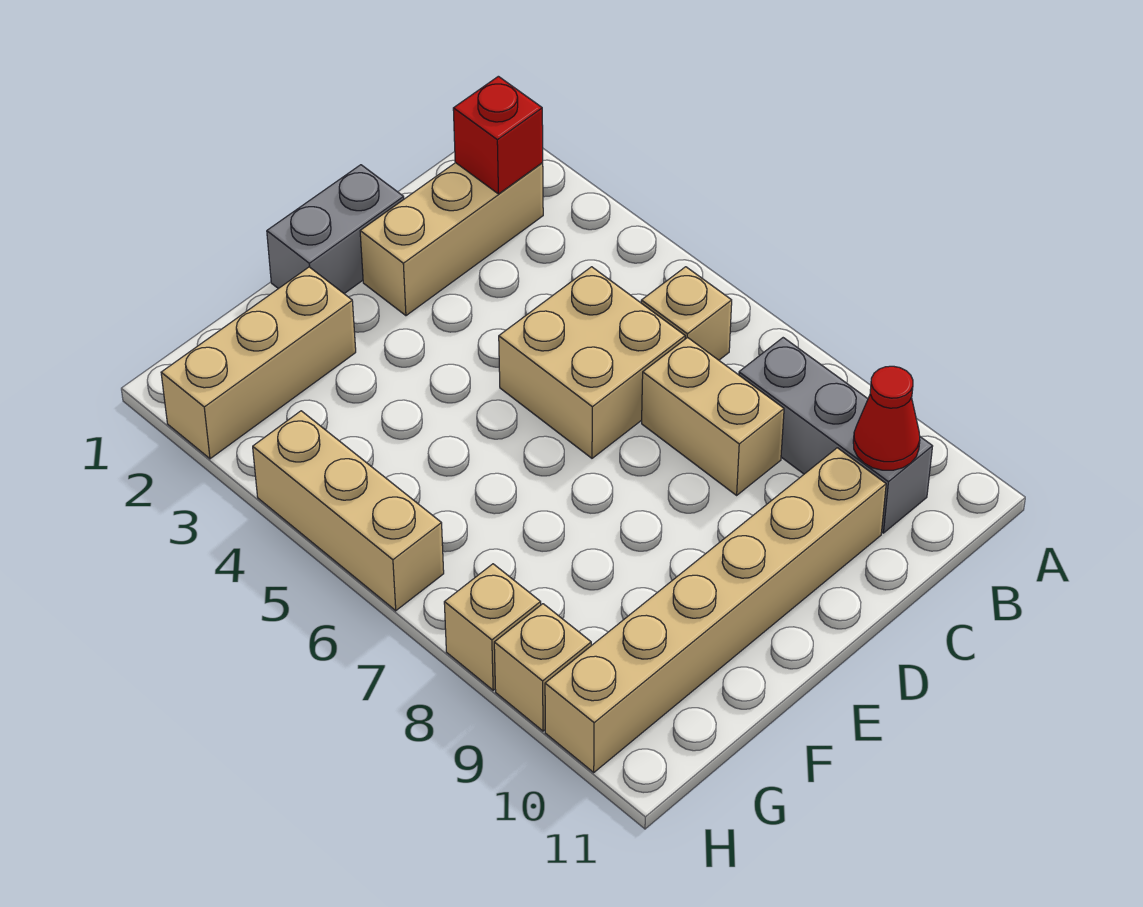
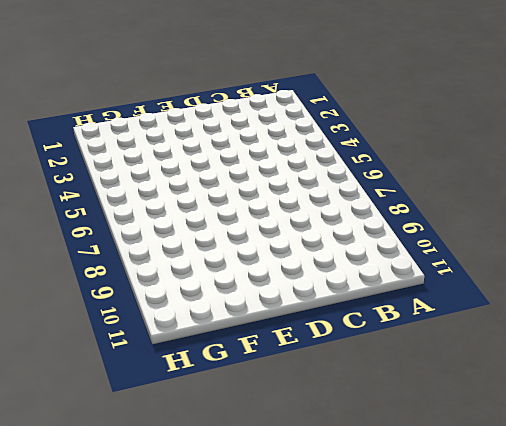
none -> tan brick B2:D2 level 1
none -> tan brick B6 level 1
none -> grey brick B8:B10 level 1

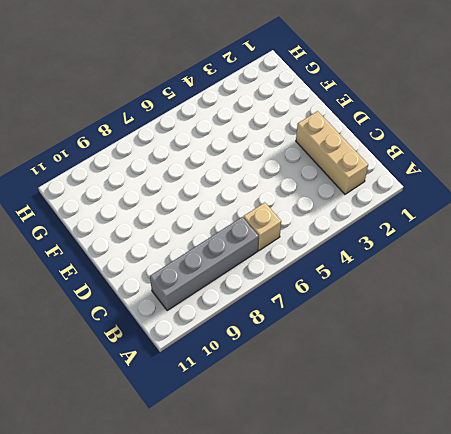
grey brick B7:B10 level 1 -> grey brick B8:B10 level 1
none -> tan brick C5:D6 level 1
none -> tan brick C7:C8 level 1
none -> tan brick C10:H10 level 1

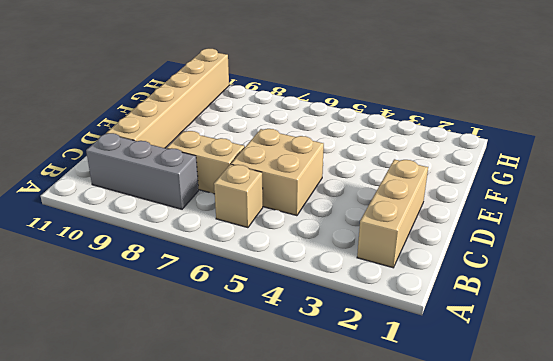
none -> grey brick D1:E1 level 1
none -> tan brick F2:H2 level 1
none -> tan brick H4:H6 level 1

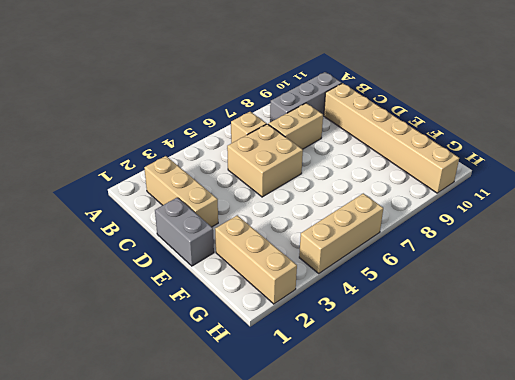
none -> tan brick H8 level 1
none -> tan brick H9 level 1
none -> red brick B2 level 2

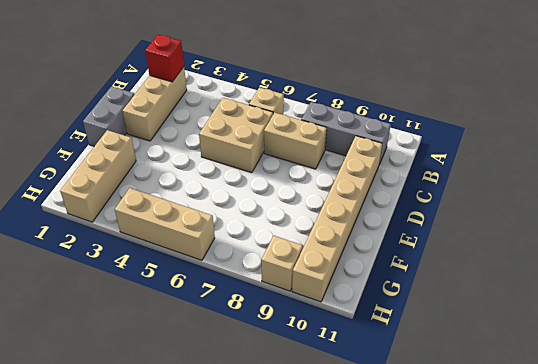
none -> tan brick H8 level 1
none -> red cone B10 level 2

